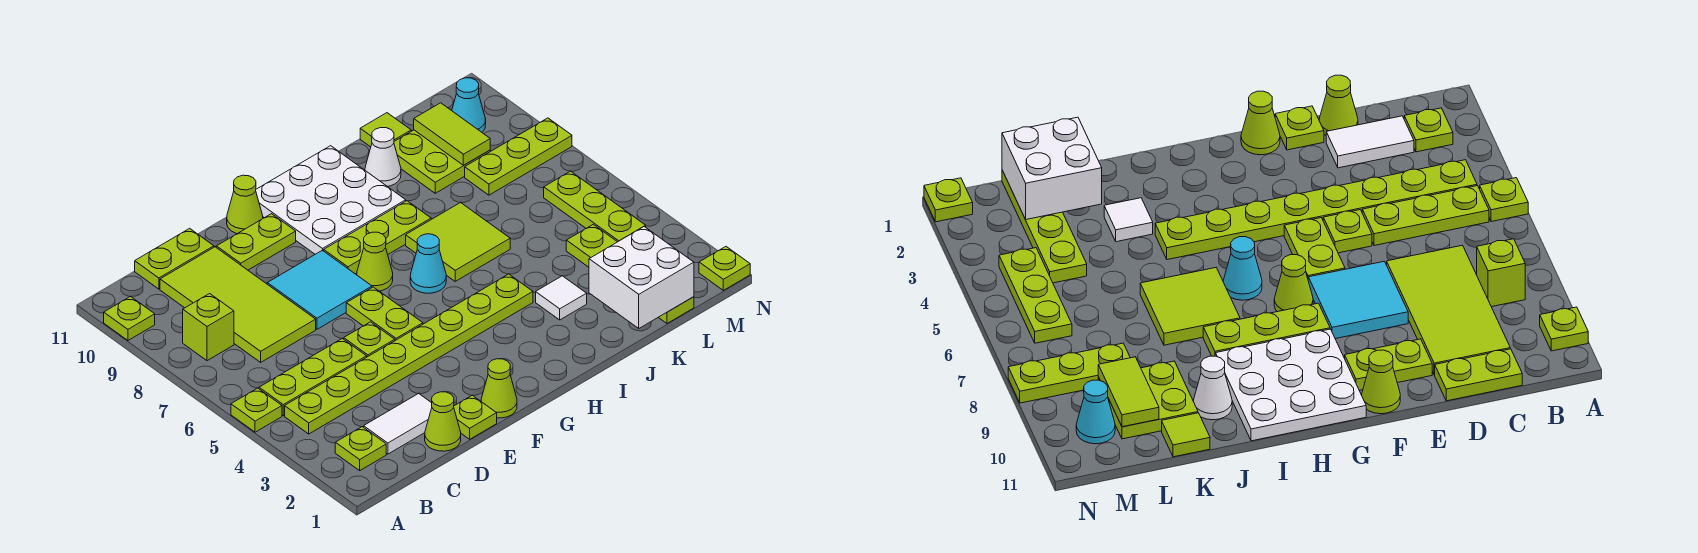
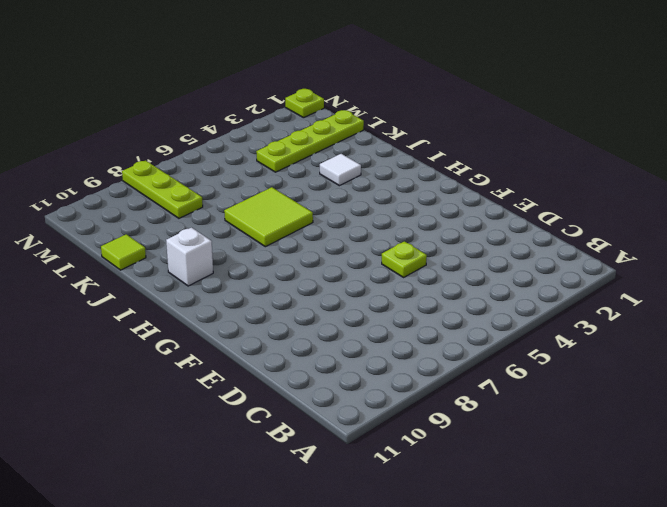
white brick I10 level 1 -> white plate G9:I11 level 1
none -> lime plate A5 level 1
none -> lime plate A10 level 1
none -> lime plate B2 level 1
none -> lime plate B4:I4 level 1

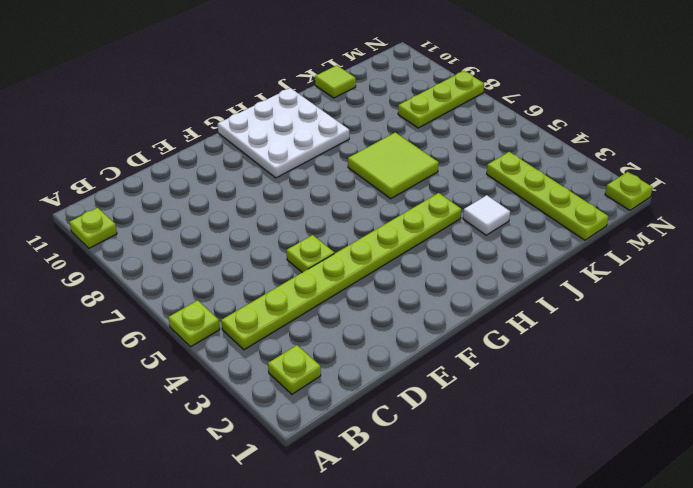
none -> lime plate B5:D5 level 1
none -> lime brick B8 level 1
none -> white tile C2:D2 level 1
none -> lime tile C7:D10 level 1

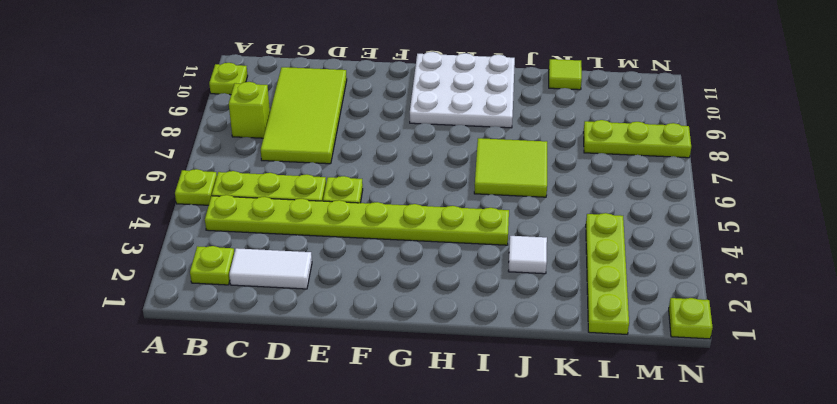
none -> lime plate C11:D11 level 1
none -> lime cone D1 level 1
none -> lime plate E1 level 1
none -> cyan tile E7:F8 level 1

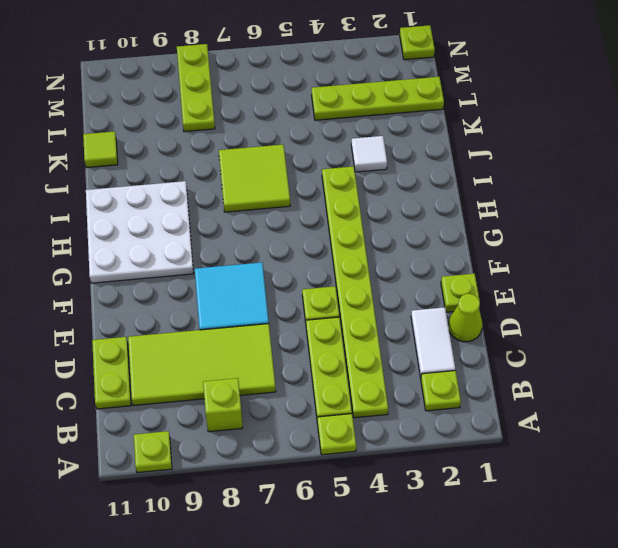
none -> lime plate E10:F10 level 1
none -> lime cone F1 level 1
none -> lime plate F5:F6 level 1
none -> lime cone F11 level 1

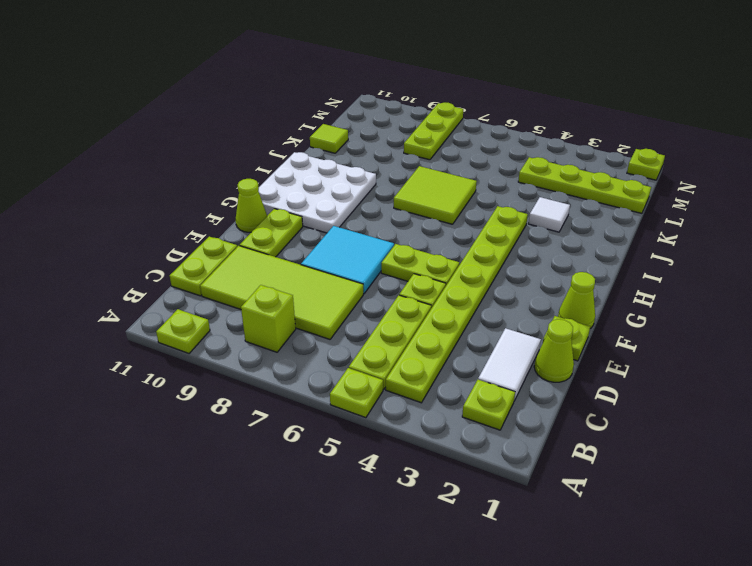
none -> lime cone G7 level 1
none -> lime plate G8:I8 level 1
none -> cyan cone H6 level 1
none -> white cone J10 level 1

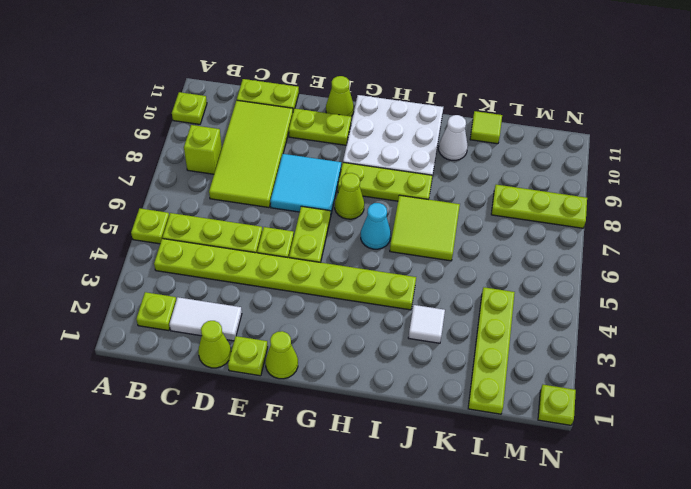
none -> lime plate K9:L10 level 1
none -> lime plate M4:M6 level 1
none -> cyan cone M10 level 1
none -> white brick K1:L2 level 2

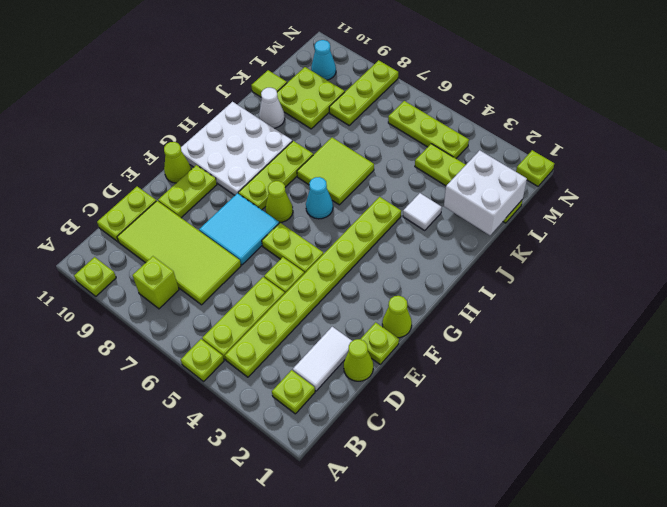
none -> lime tile L9:L10 level 2

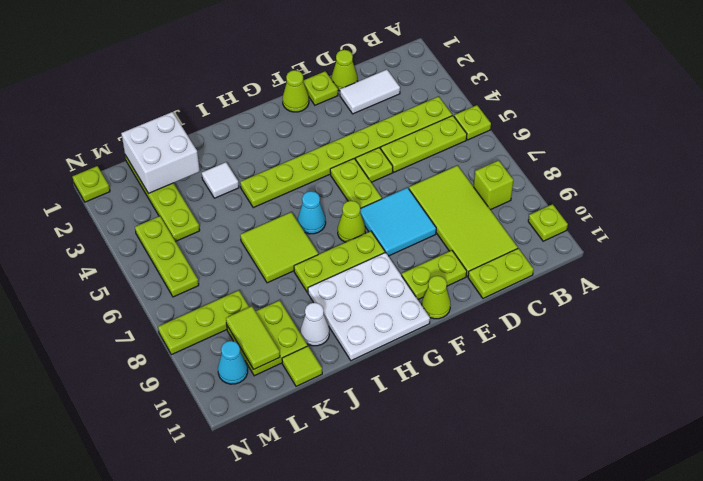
none -> lime plate B2 level 1

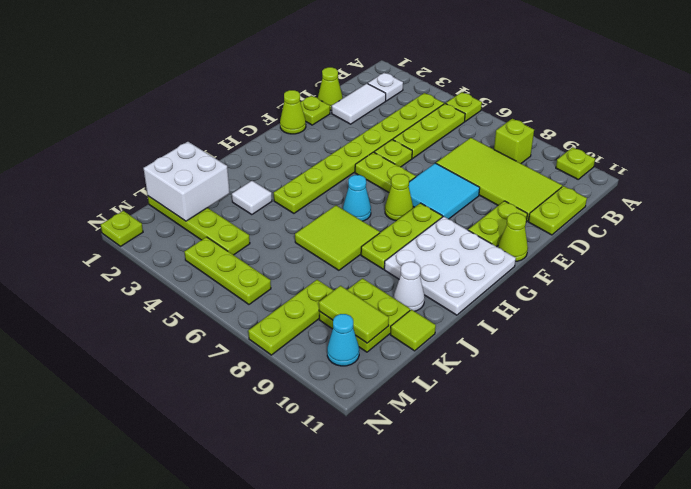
white plate B2 level 1 -> lime plate B2 level 1

